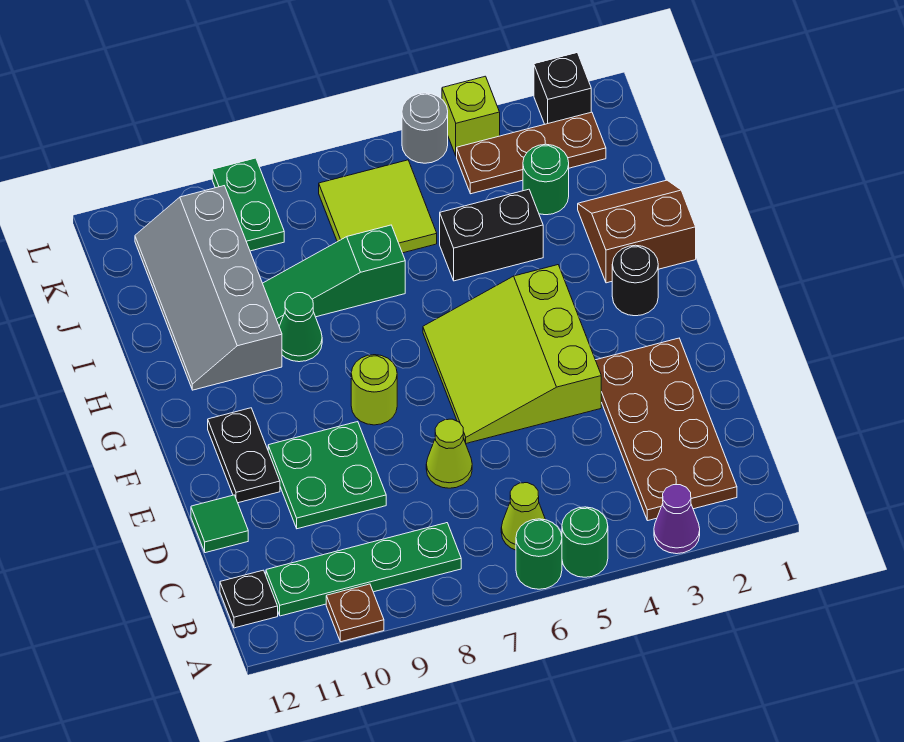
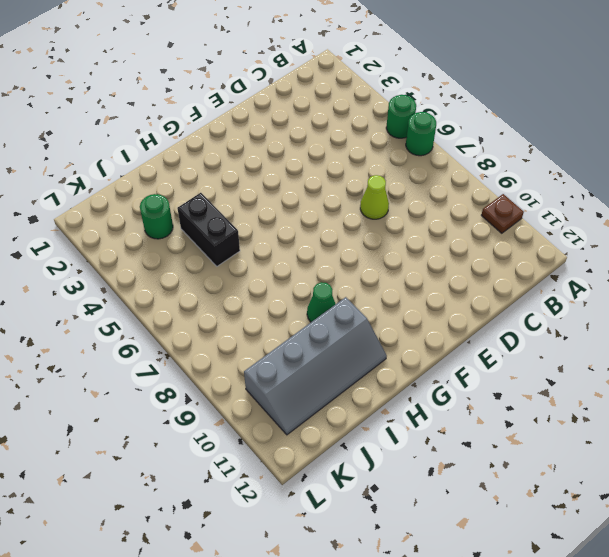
none -> purple cone A3 level 1
none -> brown plate B2:E3 level 1
none -> lime cone B6 level 1

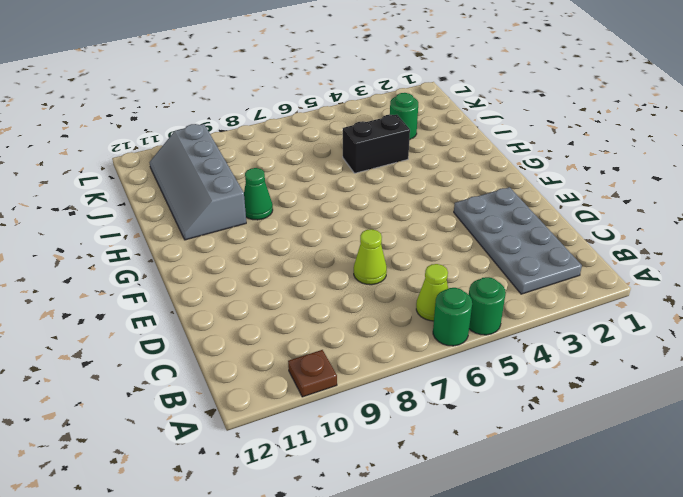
grey plate B2:E3 level 1 -> brown plate B2:E3 level 1
none -> purple cone A3 level 1
none -> green plate B8:B11 level 1
none -> black plate B12 level 1

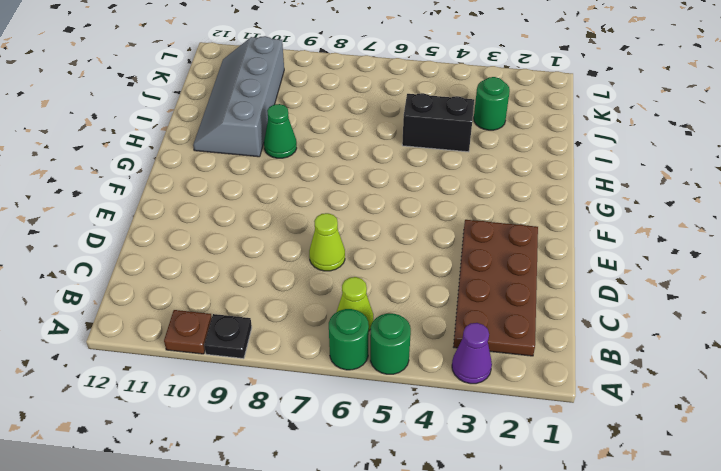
black plate A9 level 1 -> black plate B12 level 1
none -> green plate B8:B11 level 1
none -> green plate D9:E10 level 1
none -> green tile D12 level 1

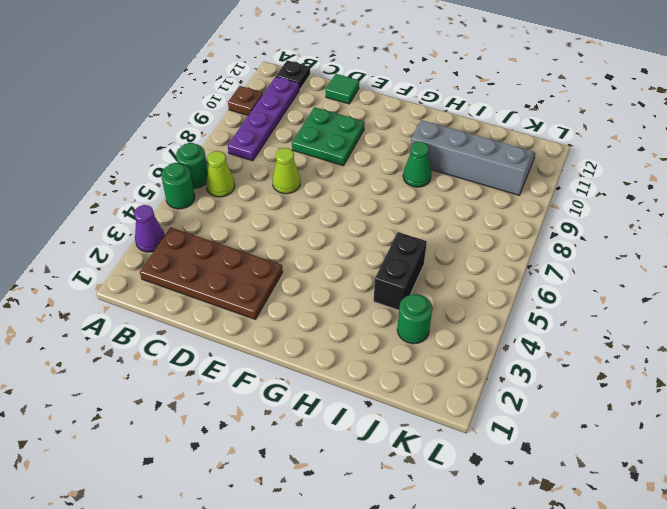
purple plate B8:B11 level 1 -> green plate B8:B11 level 1
none -> lime slope E4:G6 level 1 top 4
none -> black plate E11:F11 level 1
none -> lime round brick F8 level 1

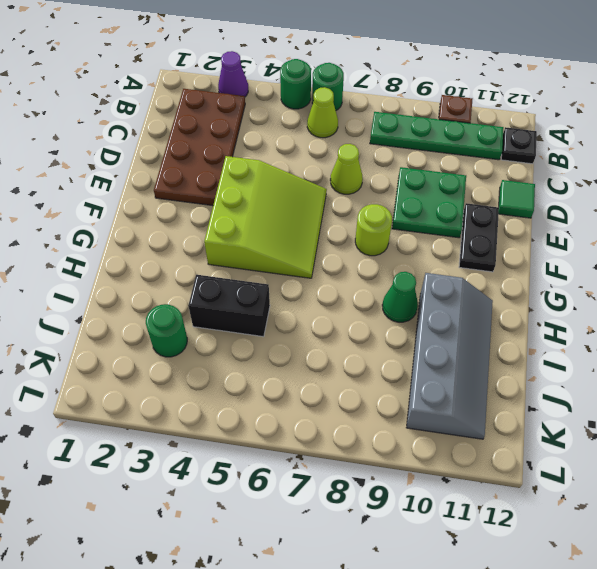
none -> black round brick G2 level 1
none -> brown slope H1:I2 level 1 top H
none -> green slope I7:I9 level 1 top 7

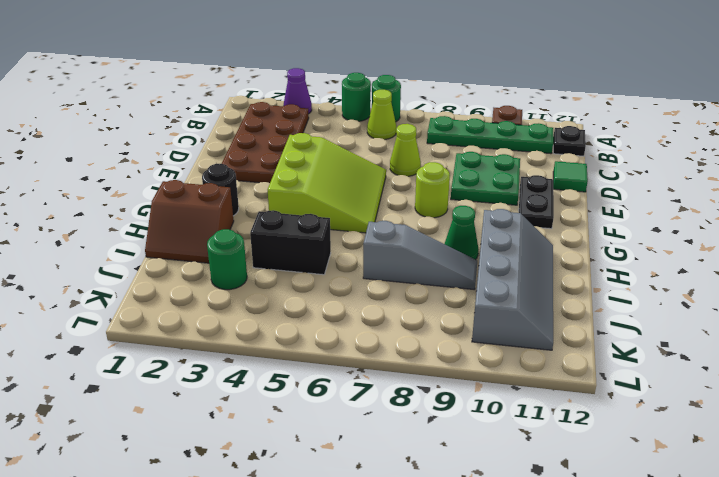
grey slope I7:I9 level 1 top 7 -> green slope I7:I9 level 1 top 7
none -> lime tile J6:K7 level 1
none -> brown plate K2:K4 level 1
none -> green plate K9:L9 level 1

